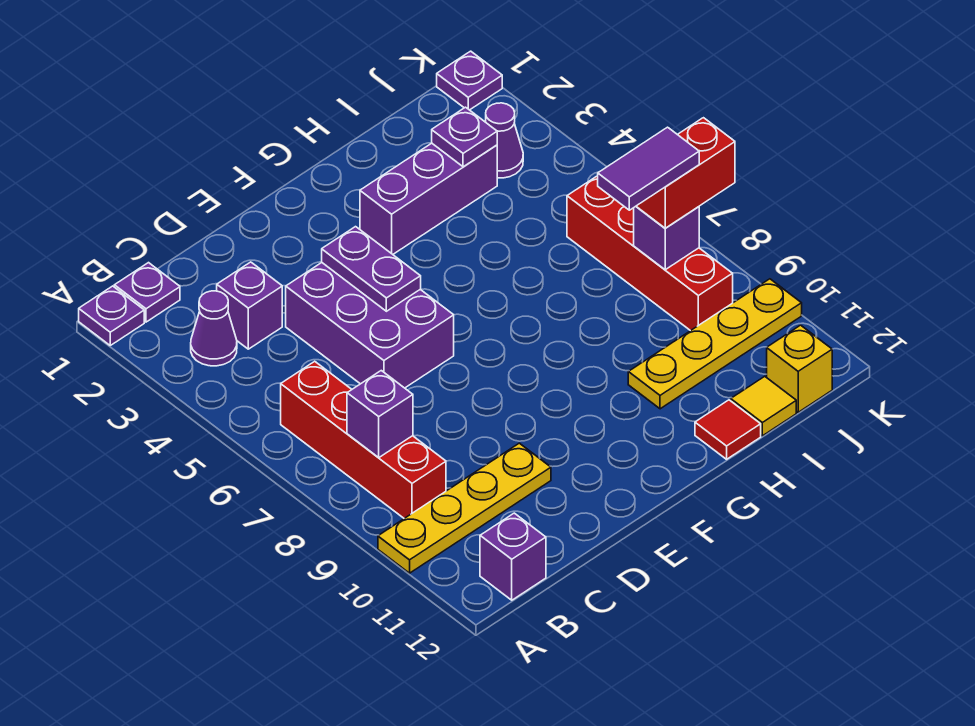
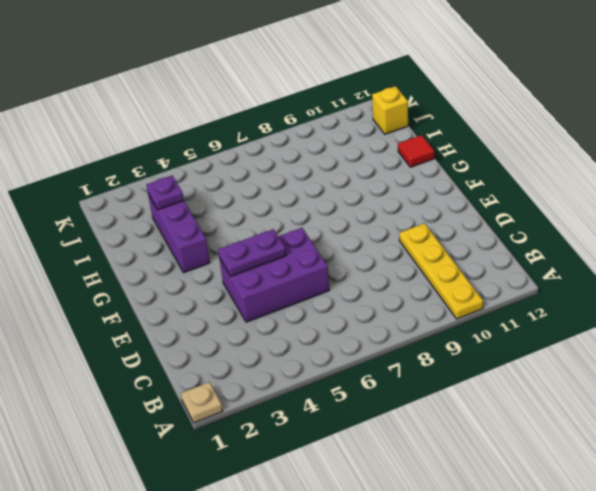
tan plate A1 level 1 -> purple plate A1 level 1
none -> purple plate B1 level 1
none -> purple cone B3 level 1
none -> red brick B6:B9 level 1

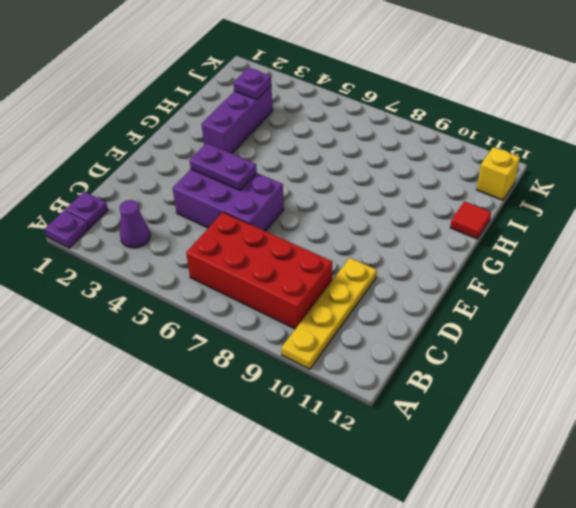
red brick B6:C9 level 1 -> red brick B6:B9 level 1
none -> purple brick B12 level 1
none -> purple brick C3 level 1
none -> yellow plate H10:K10 level 1

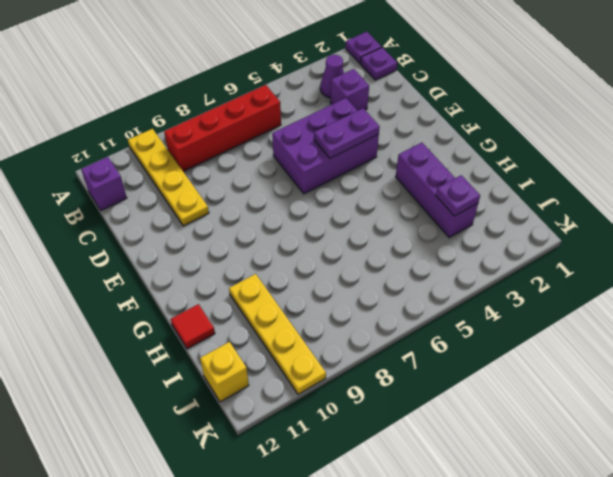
none -> yellow tile I12 level 1
none -> purple cone J3 level 1
none -> red brick J6:J9 level 1

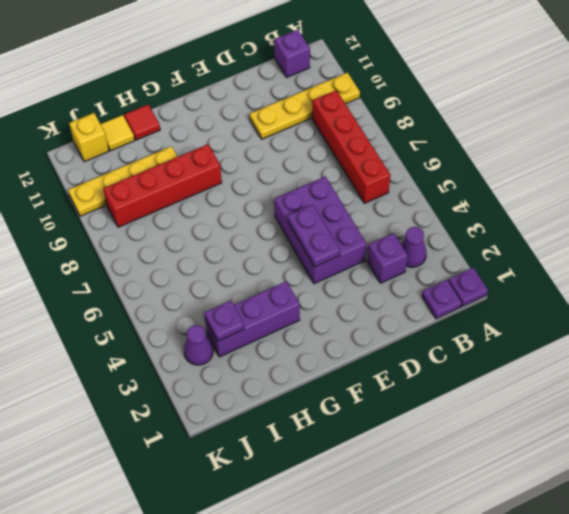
red brick G9:J9 level 1 -> red brick J6:J9 level 1
none -> purple plate K1 level 1
none -> purple brick B8 level 2
none -> purple brick J8 level 2

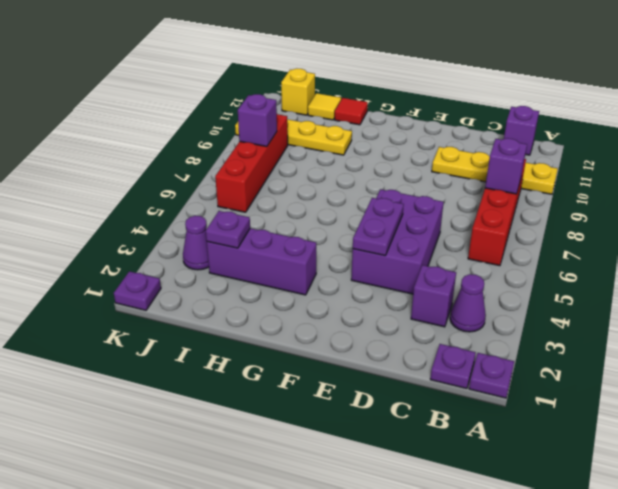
none -> red brick J8:K8 level 3
none -> purple tile I8:J8 level 4

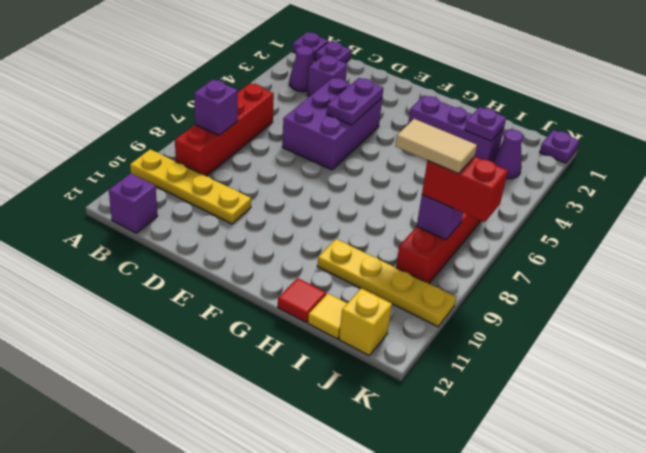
tan tile I8:J8 level 4 -> purple tile I8:J8 level 4

